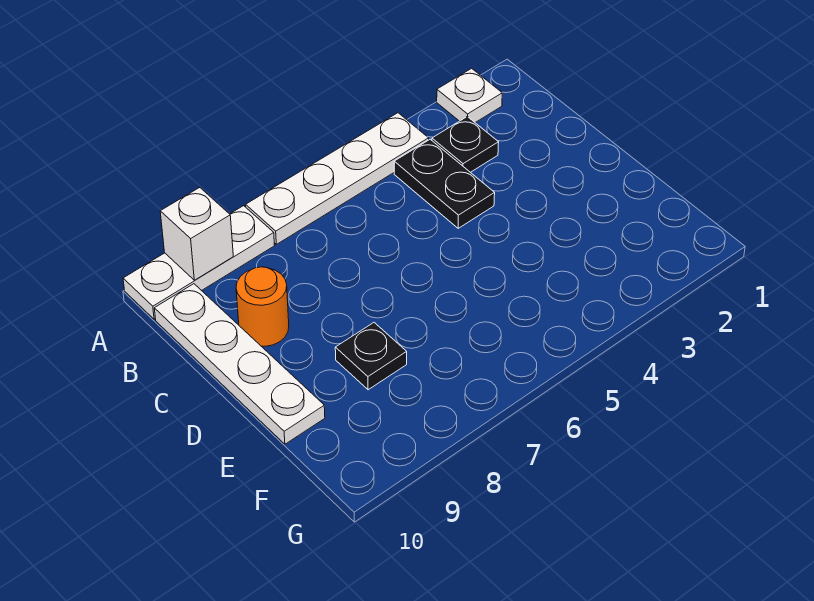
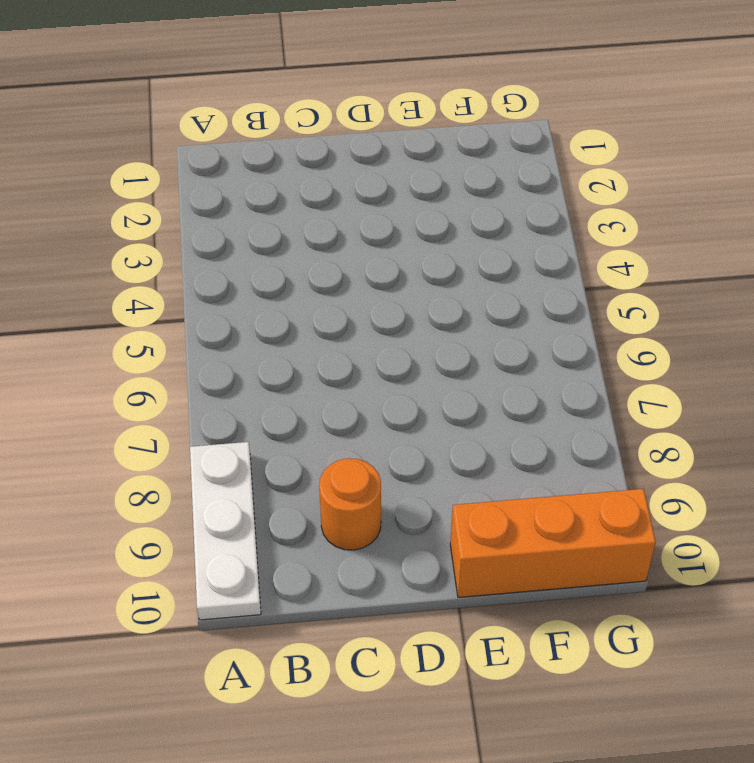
orange brick E10:G10 level 1 -> white plate B10:E10 level 1
none -> white plate A2 level 1
none -> white plate A4:A7 level 1

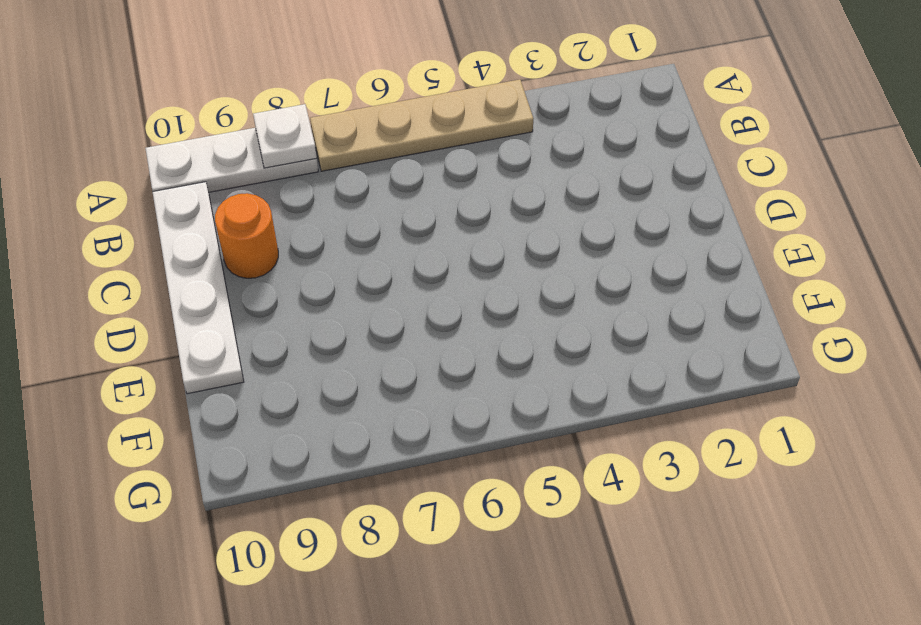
tan plate A4:A7 level 1 -> white plate A4:A7 level 1
white plate A8 level 2 -> white plate A2 level 1
none -> black plate B3 level 1
none -> black plate B4:C4 level 1

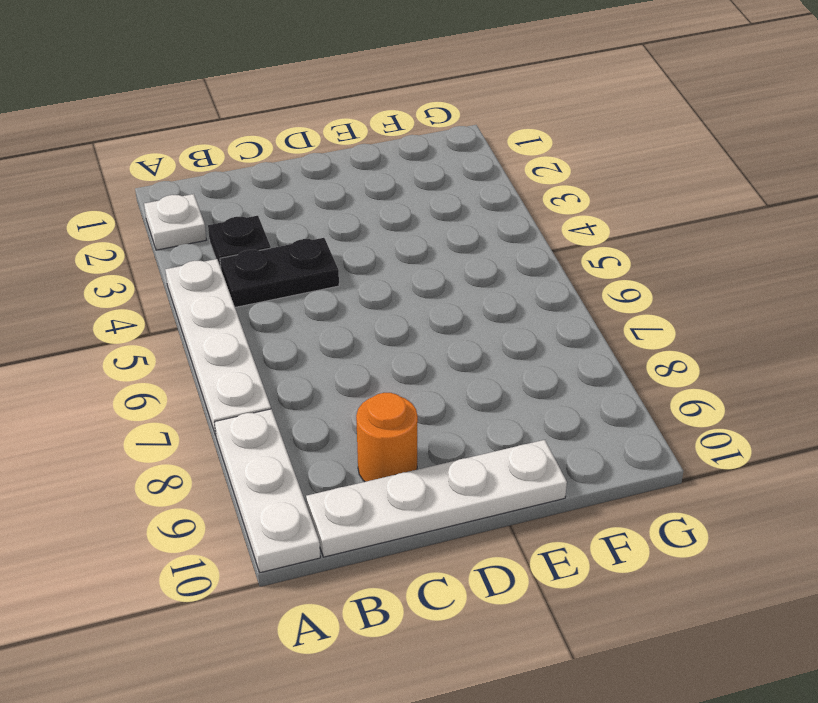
none -> black plate E8 level 1
none -> white brick A9 level 2

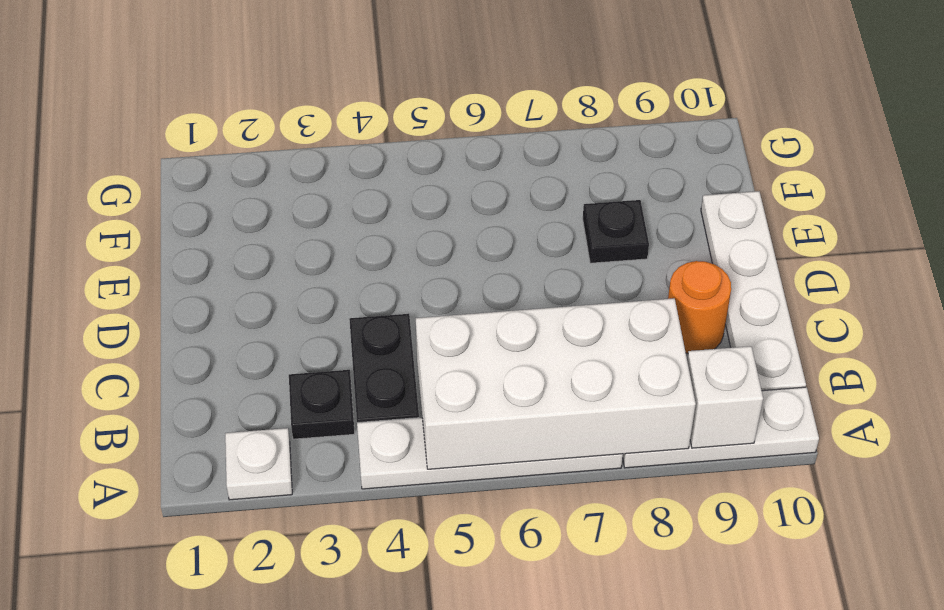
white brick A5:B8 level 2 -> none

